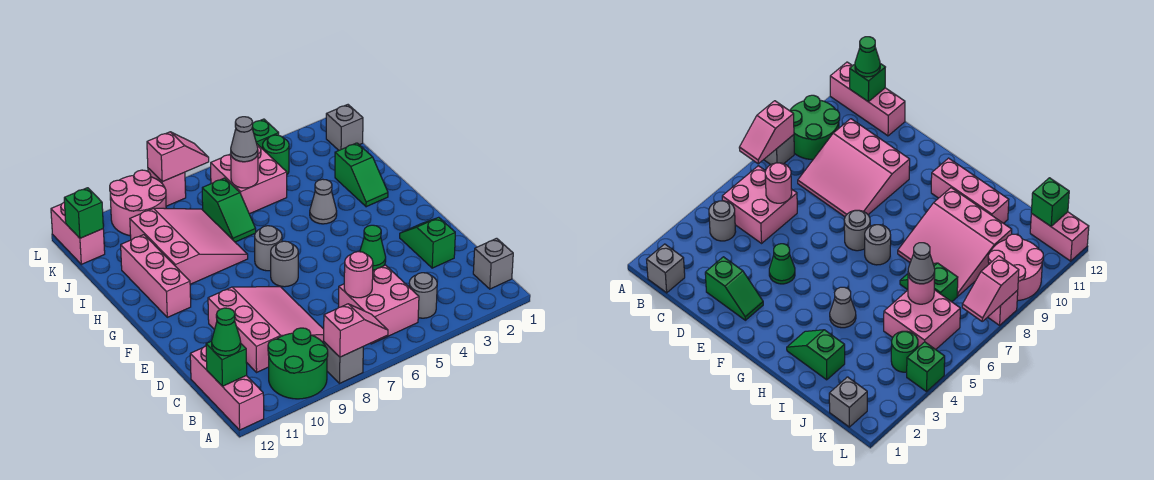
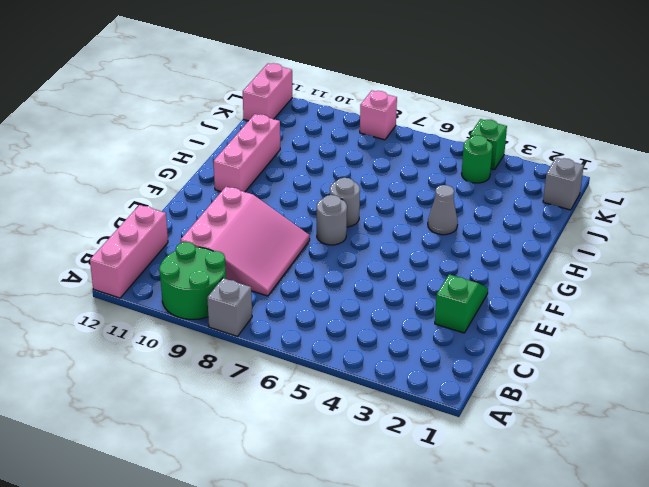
none -> grey brick B1 level 1
none -> grey round brick B4 level 1
none -> pink brick B5:C6 level 1
none -> green cone E4 level 1

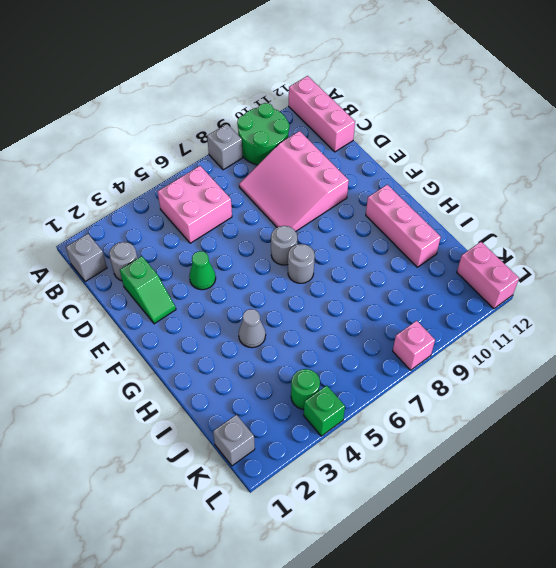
grey round brick C2 level 1 -> grey round brick B4 level 1
none -> green slope H2:I2 level 1 top I
none -> pink slope H8:J10 level 1 top 10
none -> green slope I7:J7 level 1 top J
none -> pink brick J5:K6 level 1

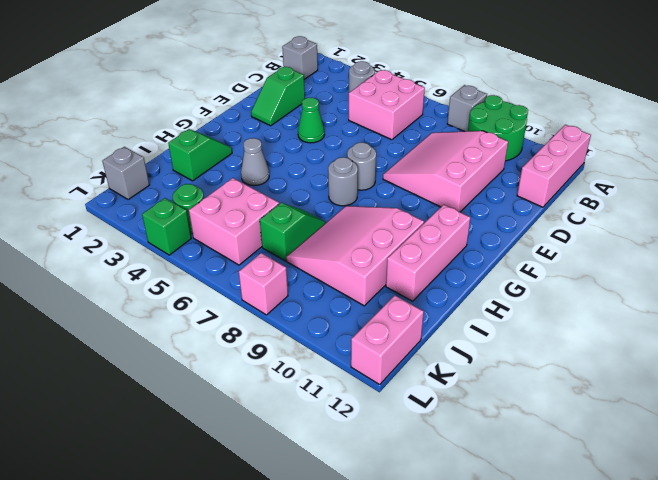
none -> pink round brick K9:L10 level 1
none -> pink slope A7:A8 level 2 top 8
none -> green brick B12 level 2
none -> pink round brick C6 level 2

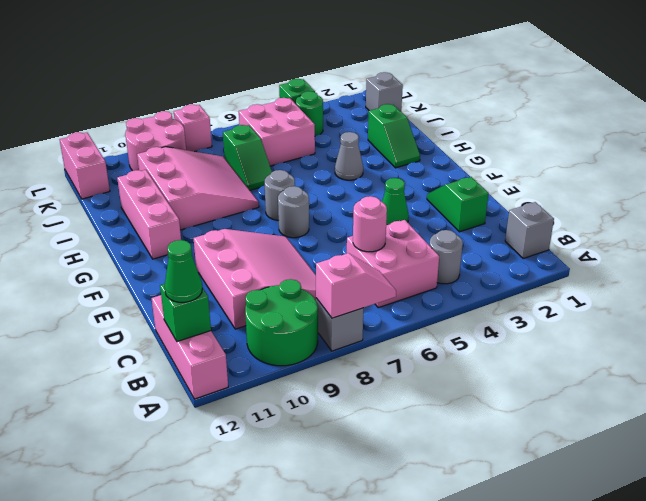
none -> pink round brick J6 level 2
none -> green brick K12 level 2
none -> pink slope L7:L8 level 2 top 8
none -> grey cone J6 level 3

